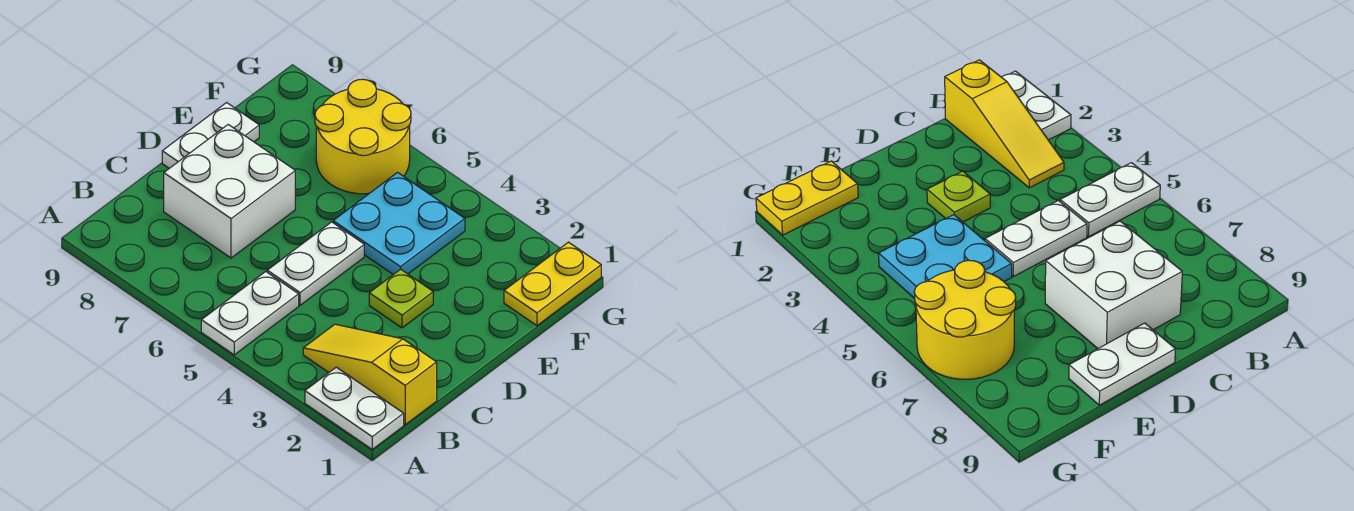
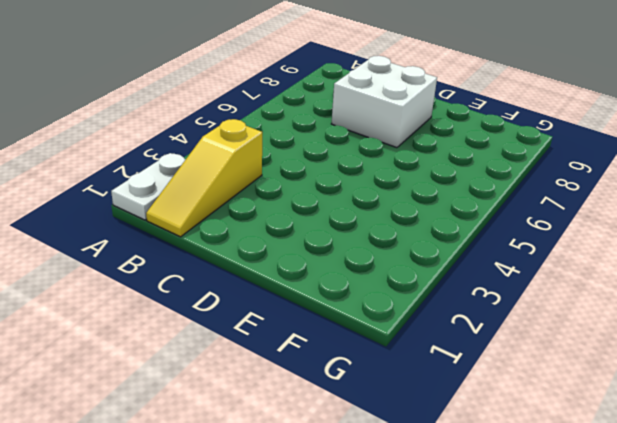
yellow slope B1:B3 level 1 top 3 -> yellow slope B1:B3 level 1 top 1
none -> white plate A5:B5 level 1
none -> white plate C5:D5 level 1

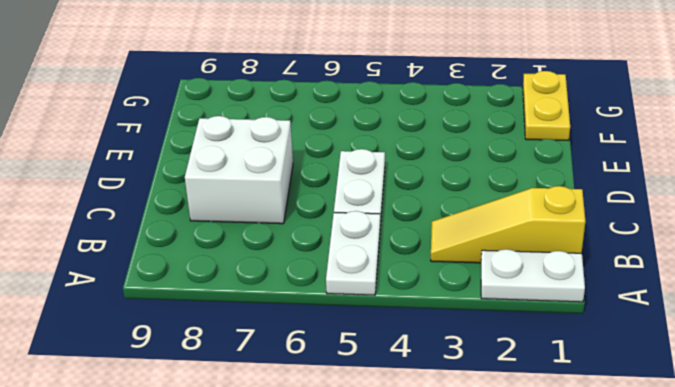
none -> lime plate D3 level 1
none -> white plate D9:E9 level 1

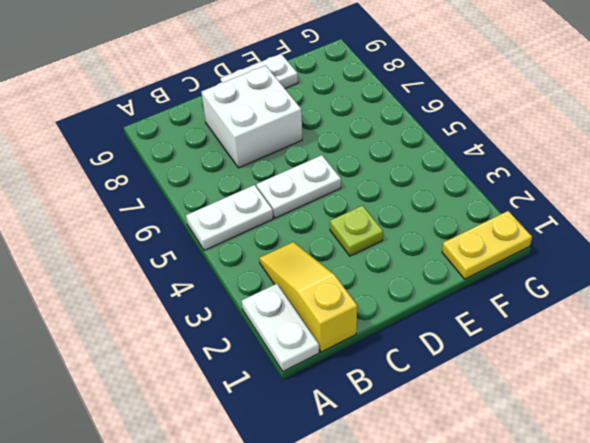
none -> cyan plate E4:F5 level 1
none -> yellow round brick F6:G7 level 1

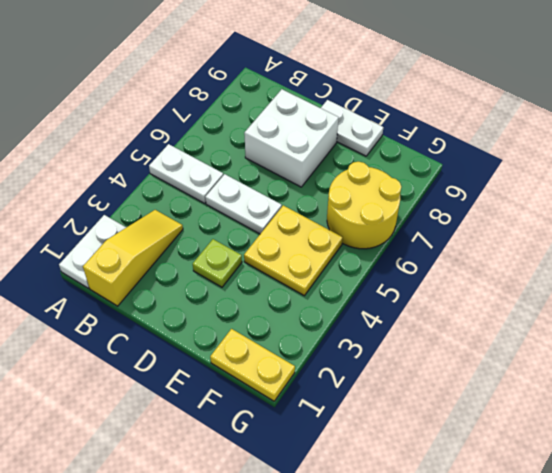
yellow plate E4:F5 level 1 -> cyan plate E4:F5 level 1

